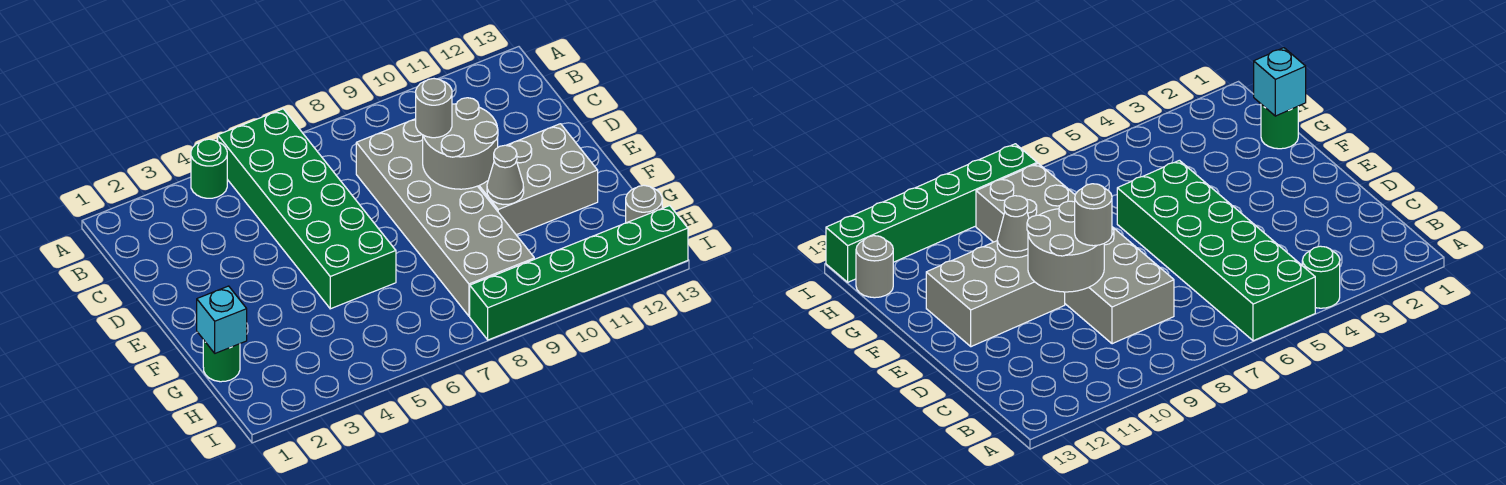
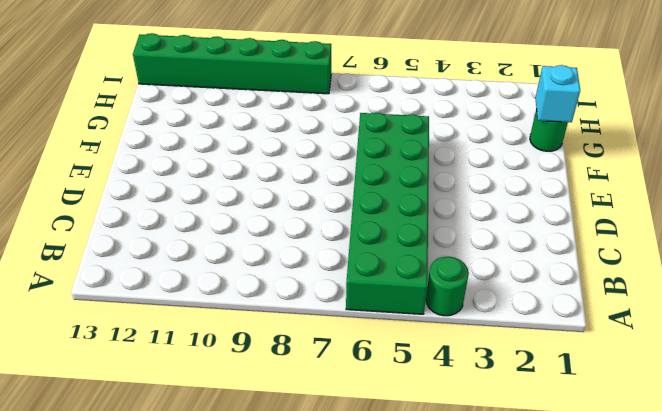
none -> grey brick C8:H9 level 1
none -> grey brick E10:F12 level 1

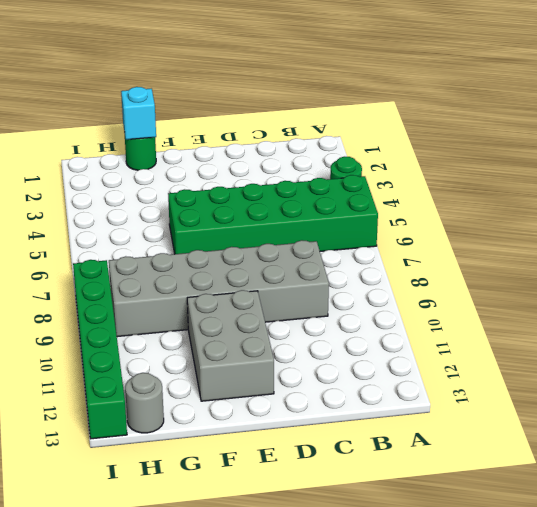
none -> grey round brick D9:E10 level 2
none -> grey cone F10 level 2

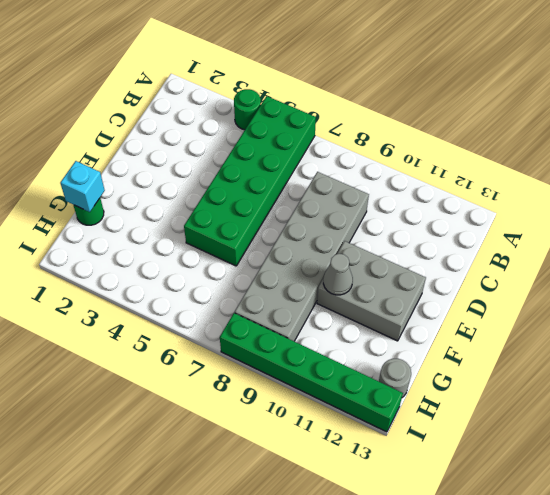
none -> grey round brick D9:E10 level 2
none -> grey round brick D9 level 3

